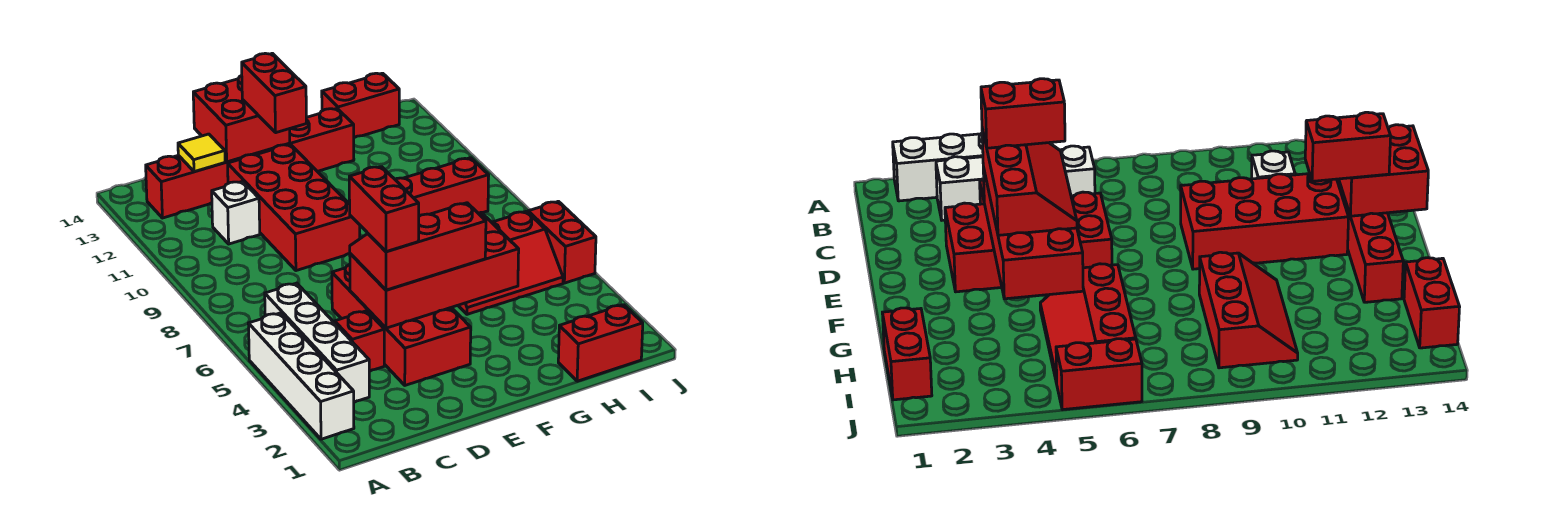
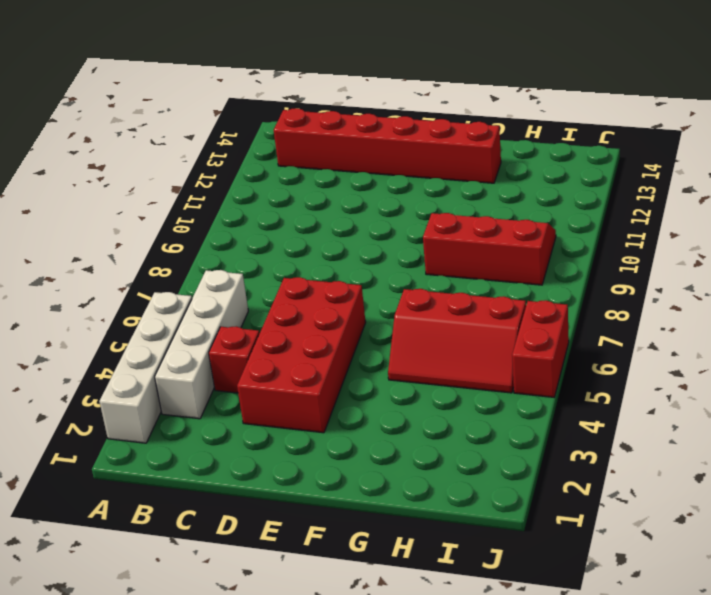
none -> white brick C11 level 1
none -> red brick D9:E12 level 1
none -> red brick H1:I1 level 1

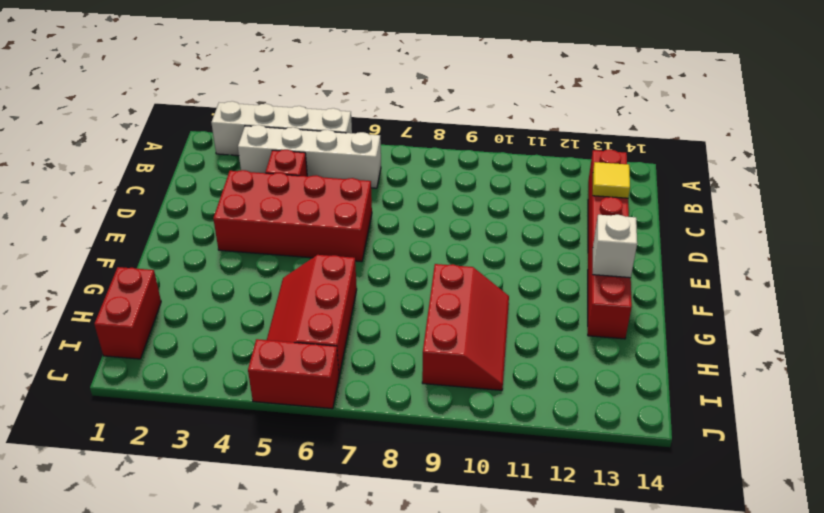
white brick F13 level 2 -> white brick C11 level 1
none -> red brick D9:E12 level 1
none -> red brick H14:I14 level 1
none -> red brick D4:G5 level 2

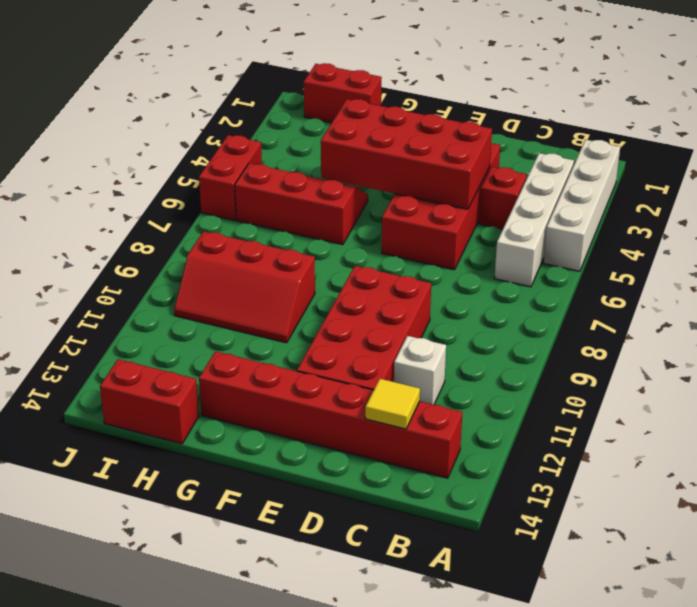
none -> red brick D13:E14 level 2
none -> red slope D4:F5 level 3 top 4
none -> red brick E12:E13 level 3

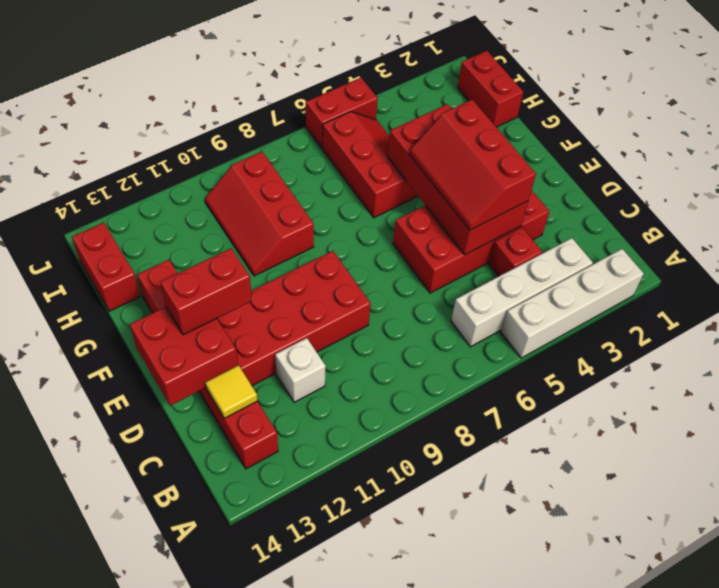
none -> red brick D4:D5 level 4

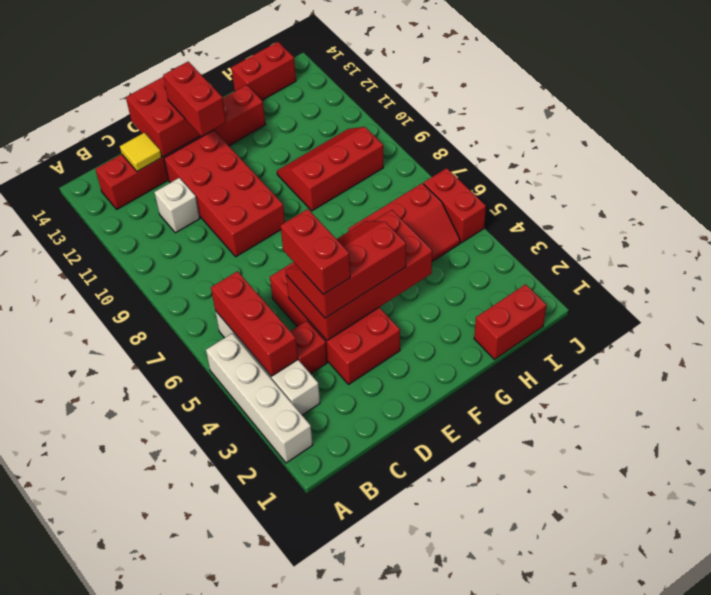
red brick B4:B6 level 2 -> none

